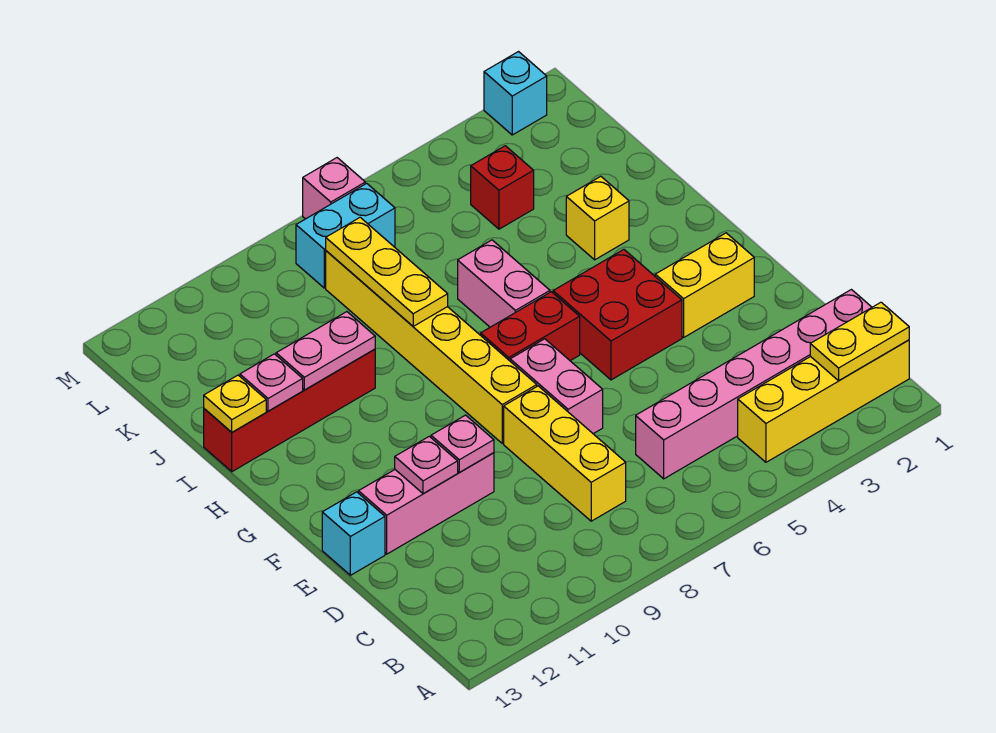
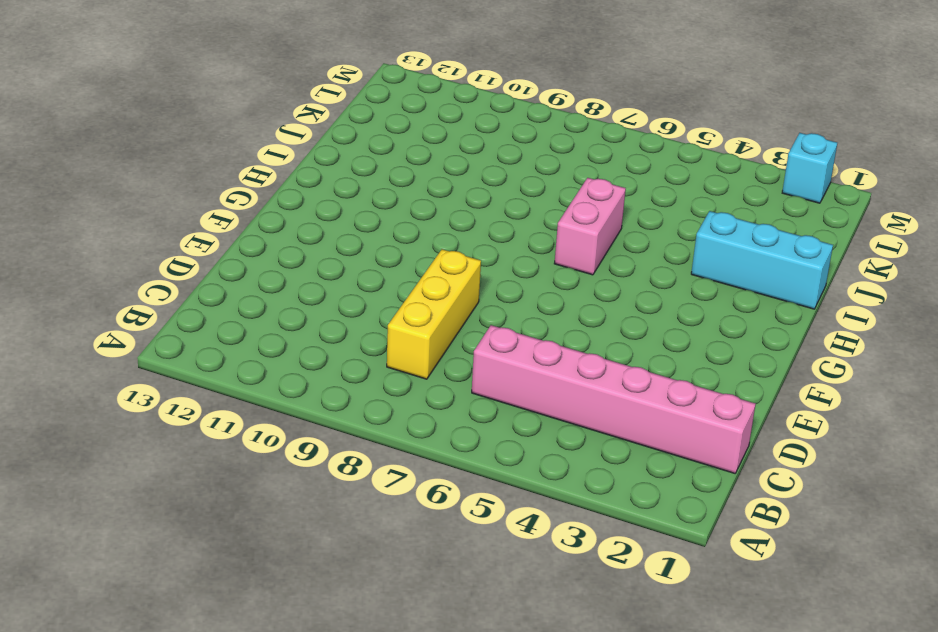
cyan brick I1:I3 level 1 -> yellow brick I3 level 1
none -> yellow brick B1:B4 level 1
none -> pink brick E7:F7 level 1
none -> pink brick E10:E12 level 1

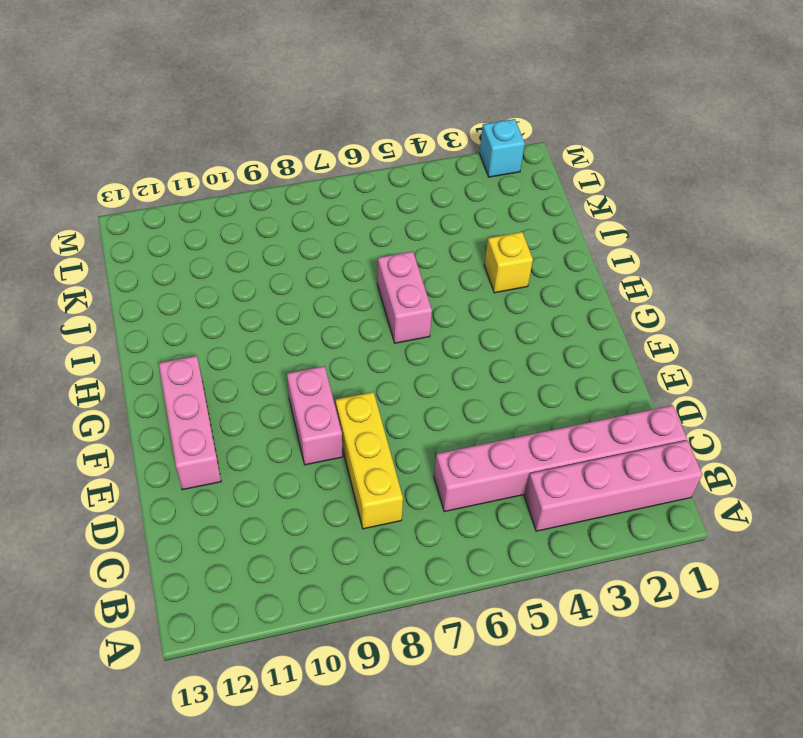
pink brick B1:B4 level 1 -> yellow brick B1:B4 level 1
pink brick E9:F9 level 1 -> pink brick E7:F7 level 1
pink brick E12:G12 level 1 -> pink brick E10:E12 level 1
none -> cyan brick E13 level 1
none -> yellow brick F2:F3 level 1
none -> red brick F4:G5 level 1

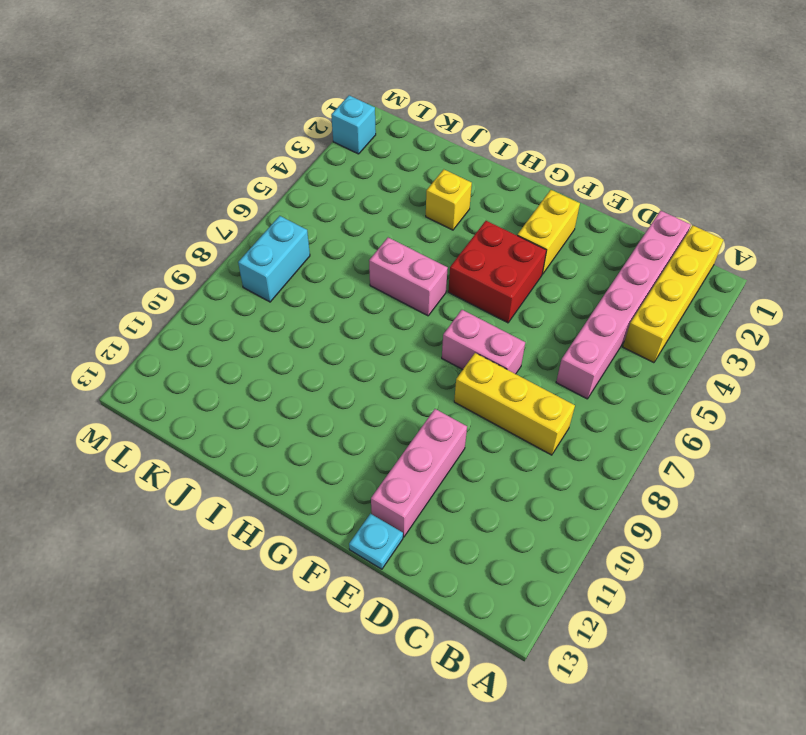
cyan plate E13 level 1 -> cyan brick E13 level 1
none -> yellow brick F8:K8 level 1
none -> red brick G6:G7 level 1
none -> red brick I10:I13 level 1

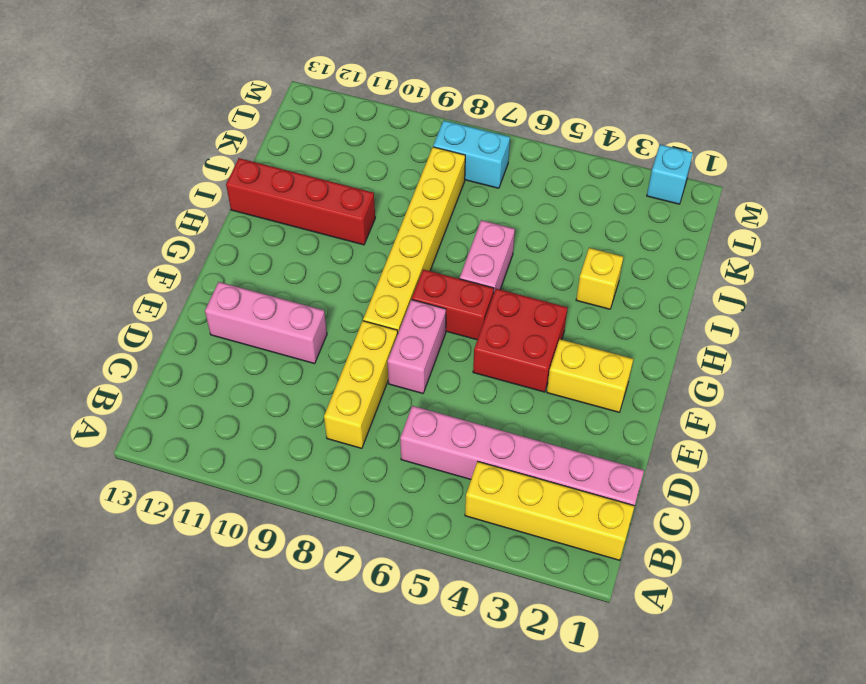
none -> cyan brick E13 level 1
none -> red brick K4 level 1
none -> pink brick M7 level 1

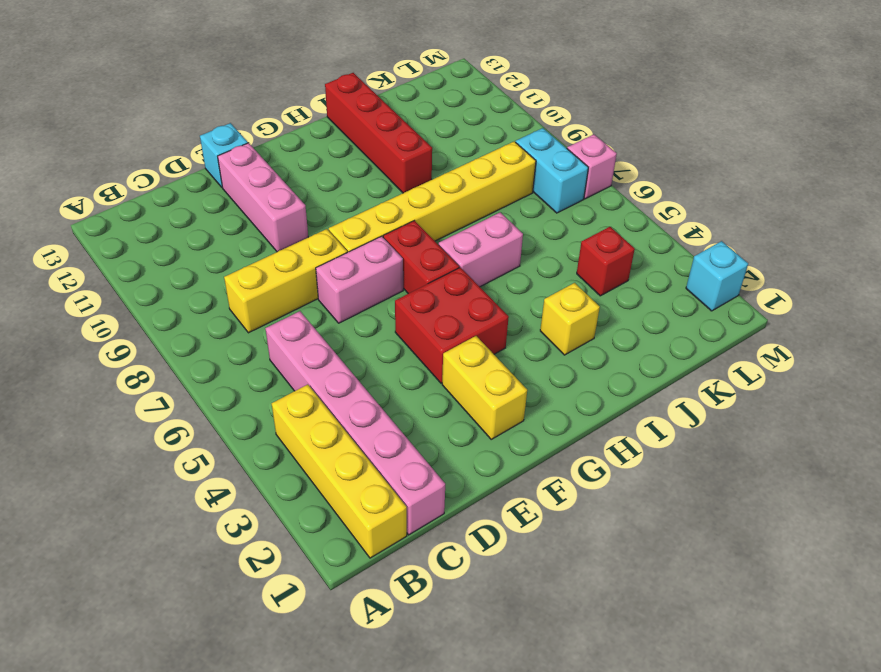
none -> yellow plate B1:B2 level 2
none -> pink plate E10 level 2
none -> pink plate E11 level 2

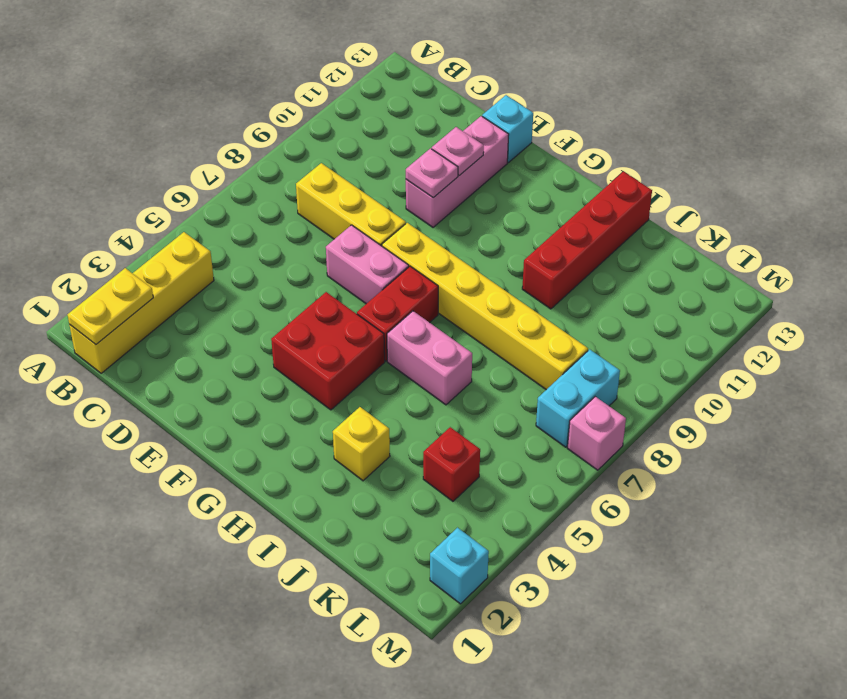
none -> pink brick C1:C6 level 1
none -> yellow brick F2:F3 level 1
none -> yellow plate I8:K8 level 2

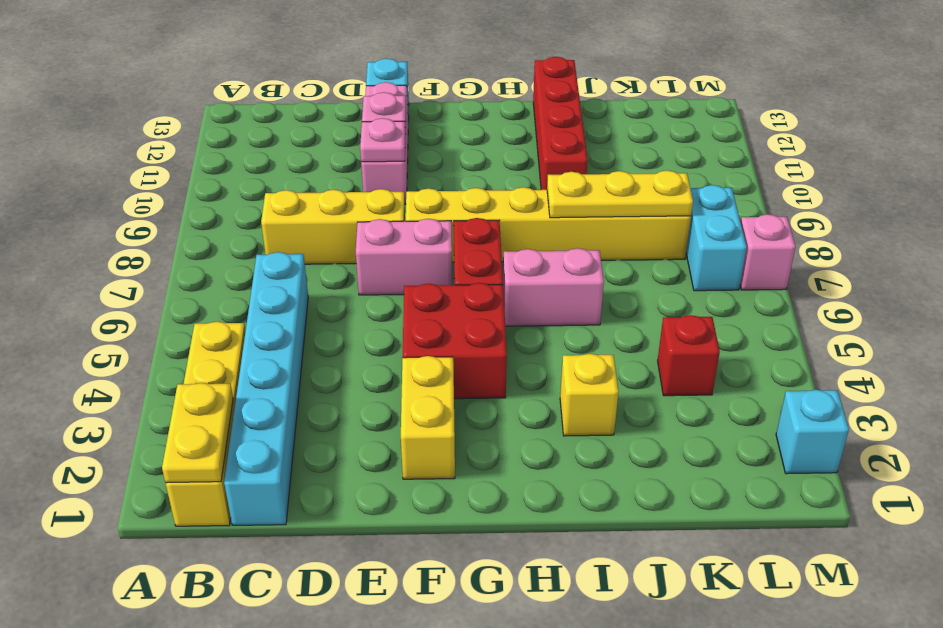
cyan brick C1:C6 level 1 -> pink brick C1:C6 level 1
none -> pink plate I10:I11 level 2
none -> pink plate I12 level 2
none -> yellow plate I13 level 2

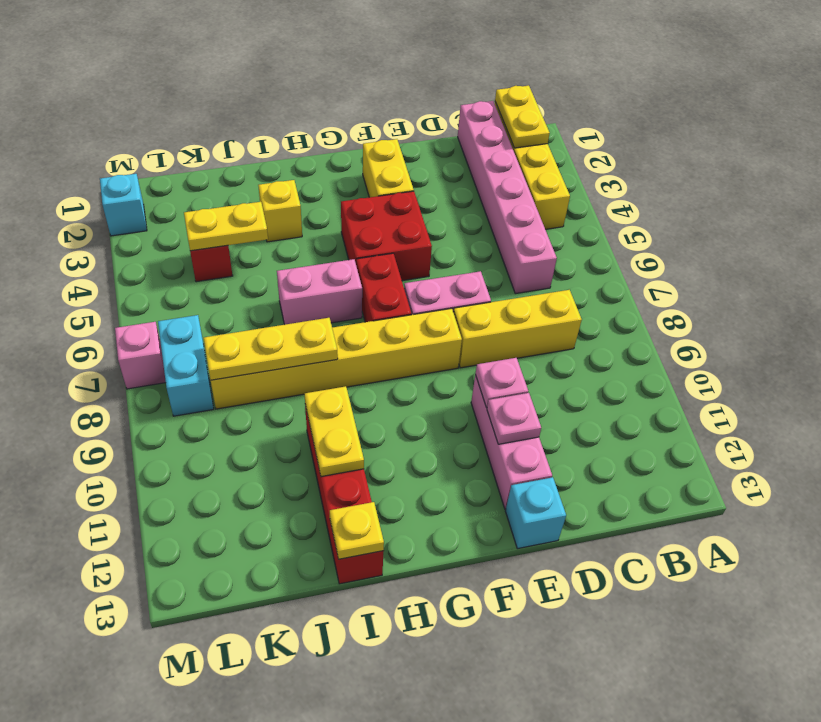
yellow plate I10:I11 level 2 -> pink plate I10:I11 level 2
yellow plate J4:K4 level 2 -> none
none -> pink plate I12 level 2

